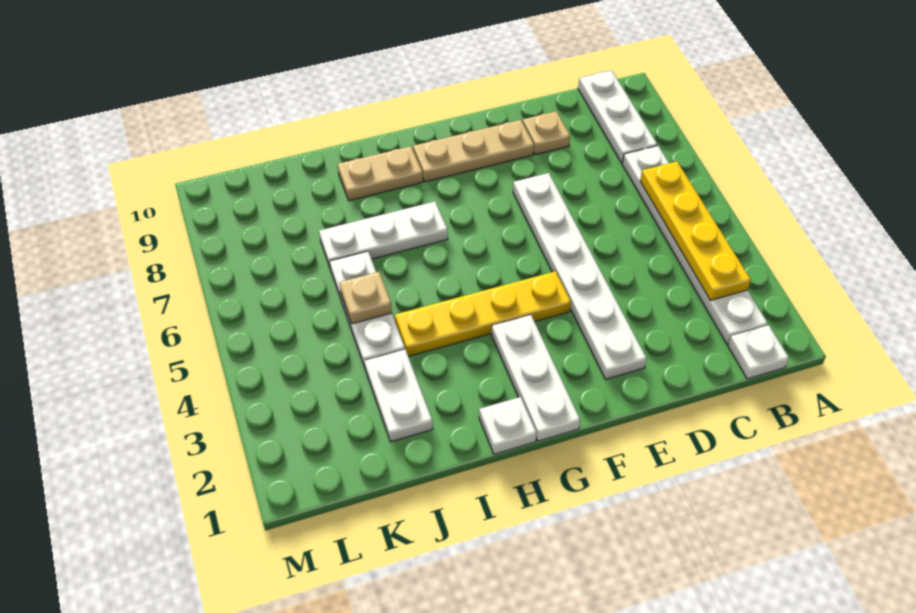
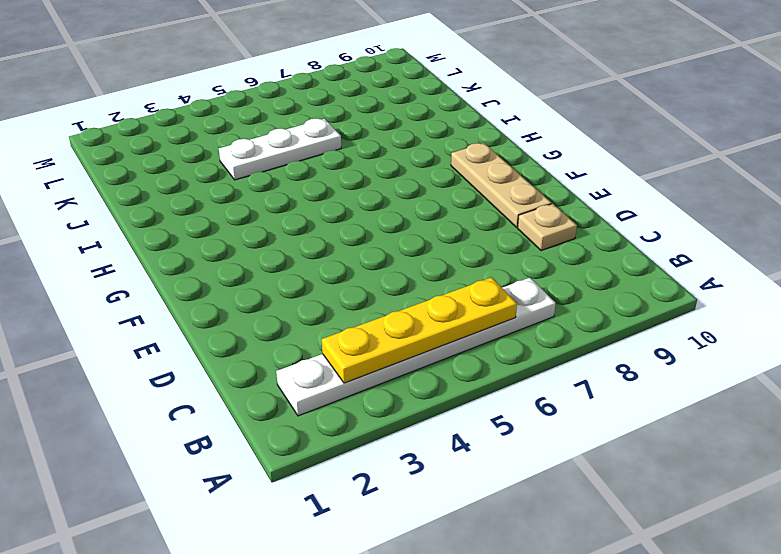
none -> white plate B1 level 1
none -> white plate B8:B10 level 1
none -> white plate E2:E7 level 1

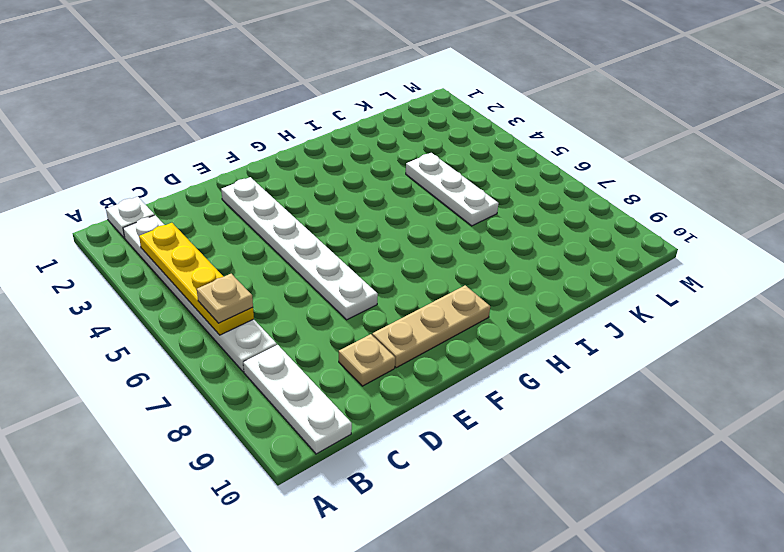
tan plate B6 level 3 -> tan plate J5 level 2
none -> yellow plate F4:I4 level 1
none -> white plate G1:G3 level 1
none -> white plate H1 level 1

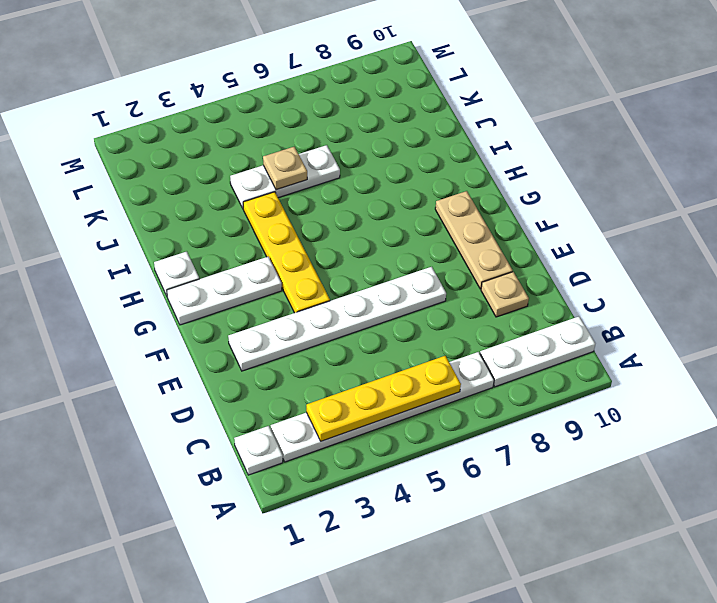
none -> white plate H7:J7 level 1
none -> tan plate H9:I9 level 1
none -> white plate J2:J3 level 1

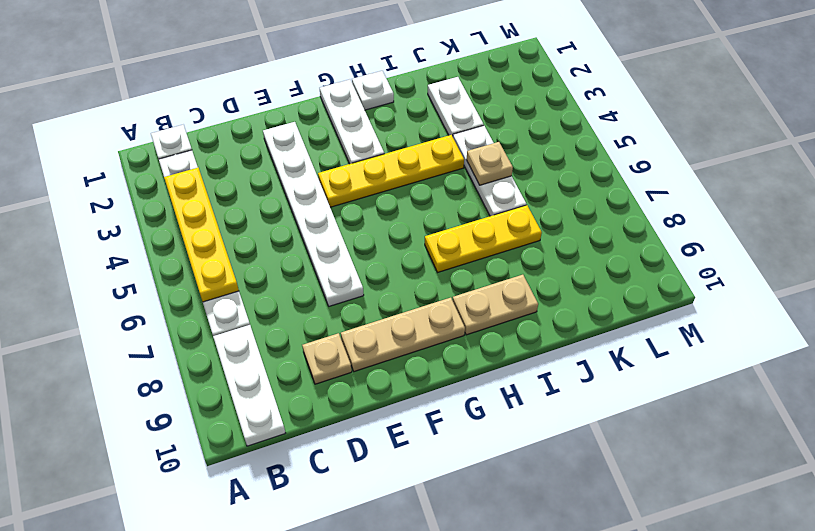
yellow plate H7:J7 level 1 -> white plate H7:J7 level 1

